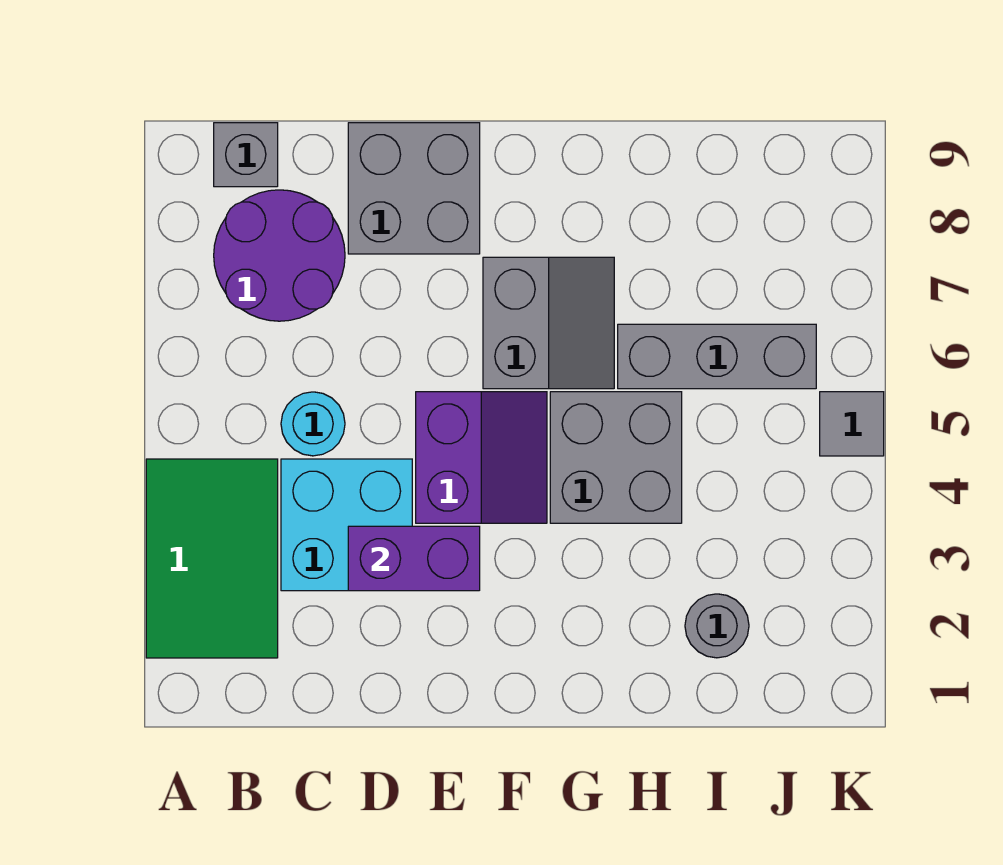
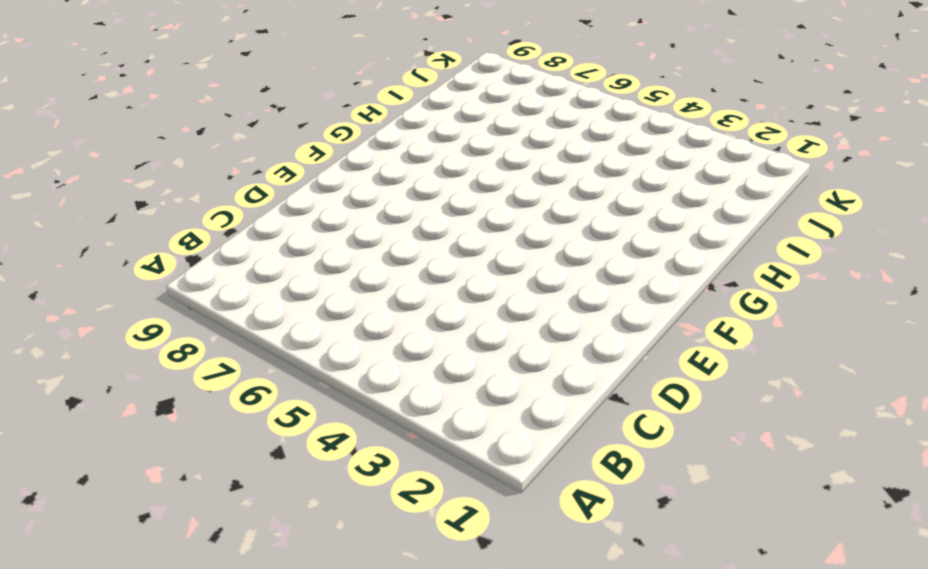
none -> green tile A2:B4 level 1
none -> purple round brick B7:C8 level 1
none -> grey brick B9 level 1

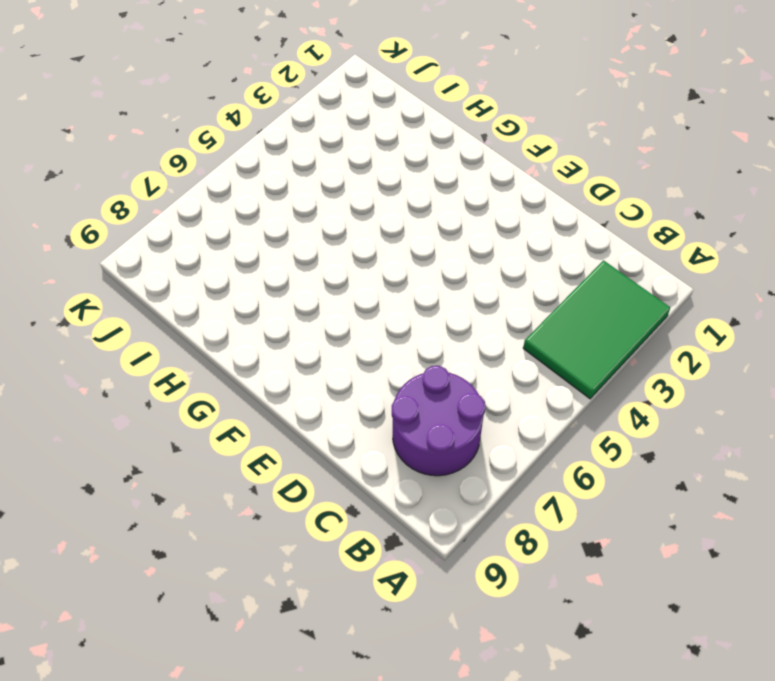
none -> grey brick B9 level 1
none -> cyan brick C3:D4 level 1
none -> cyan round brick C5 level 1

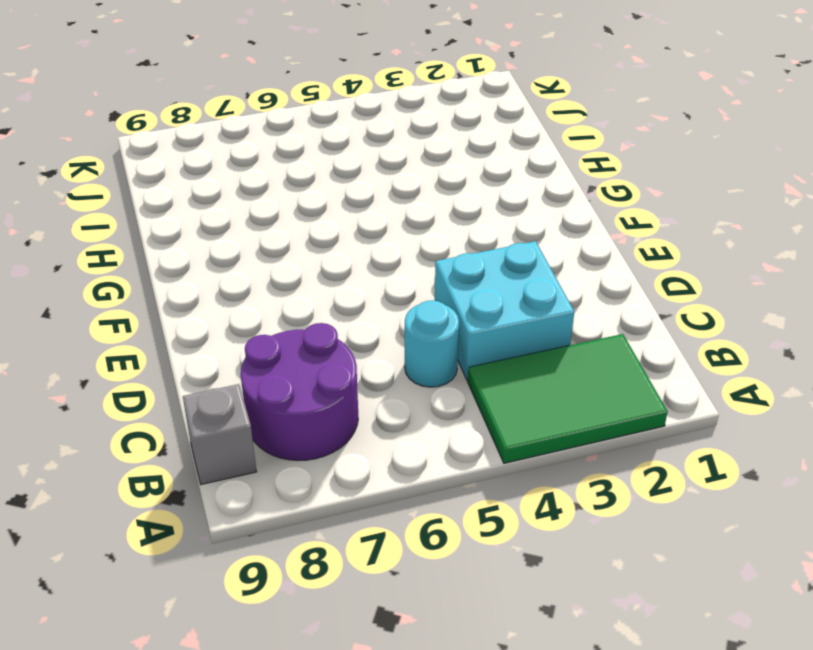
none -> grey brick D8:E9 level 1
none -> purple slope E4:F5 level 1 top E
none -> grey slope F6:G7 level 1 top F

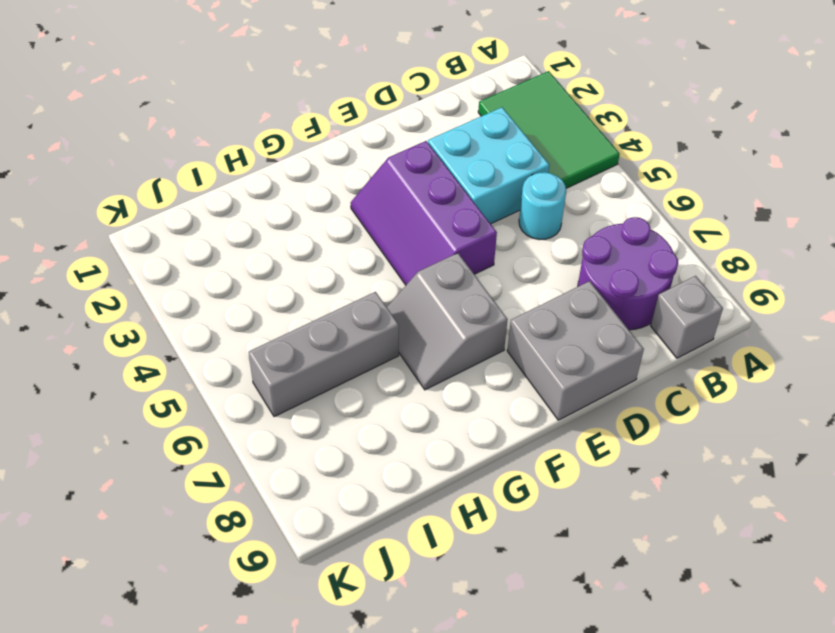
purple slope E3:F5 level 1 top E -> purple slope E4:F5 level 1 top E
none -> grey brick G4:H5 level 1
none -> grey round brick I2 level 1
none -> grey tile K5 level 1

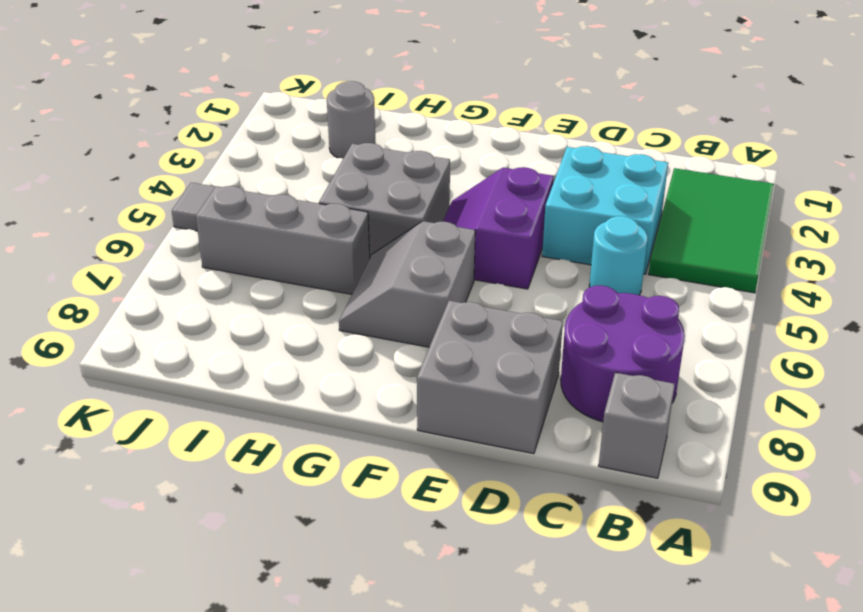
none -> purple brick D3:E3 level 2

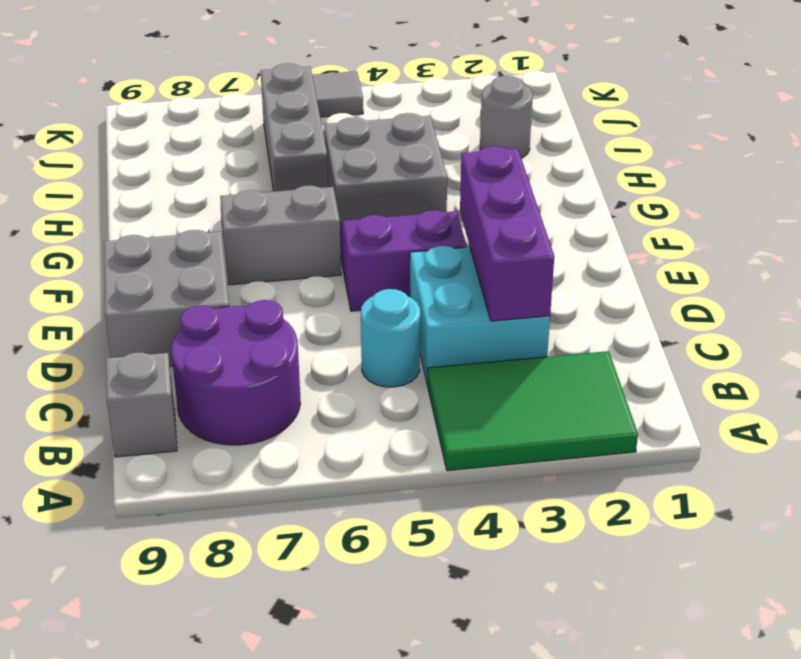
purple brick C3:E3 level 2 -> purple brick D3:E3 level 2

